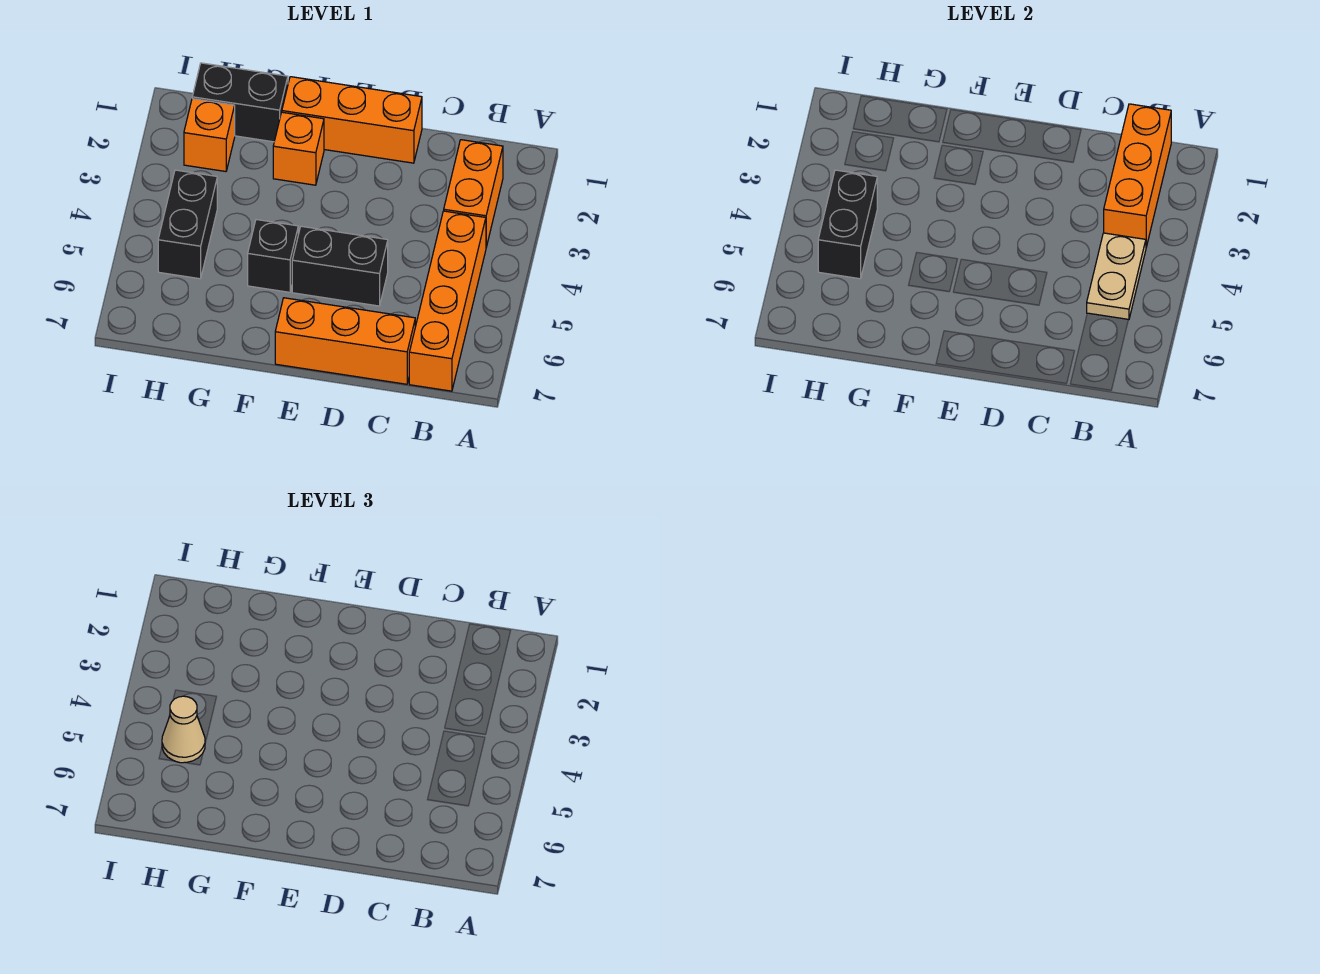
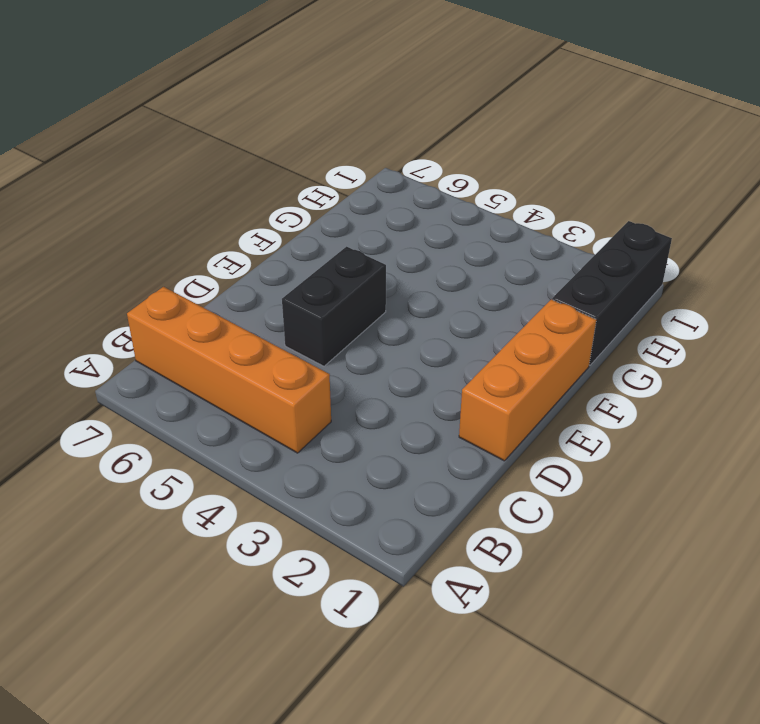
black brick G1:I1 level 1 -> black brick G1:H1 level 1
none -> orange brick B2:B3 level 1
none -> orange brick C7:E7 level 1
none -> orange brick F2 level 1

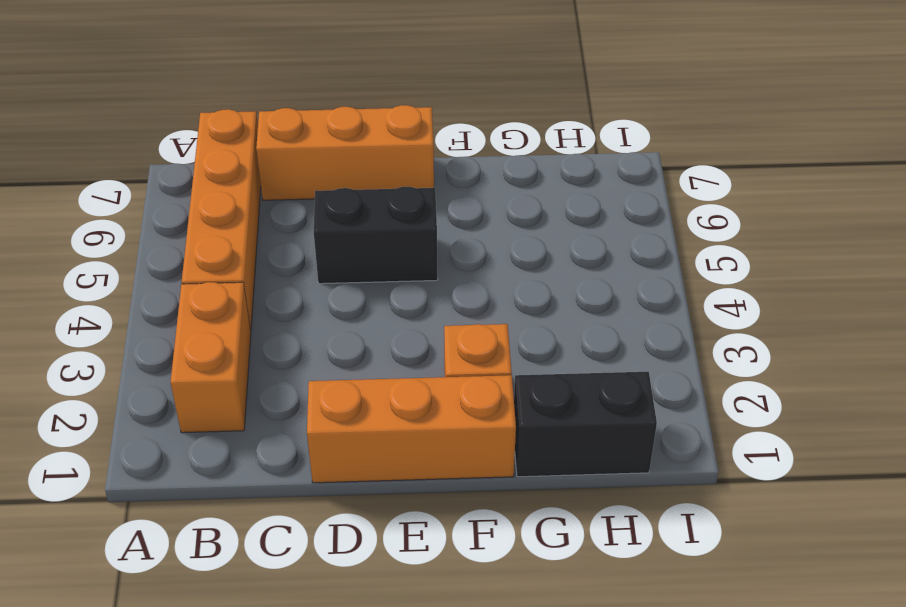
none -> black brick F5 level 1
none -> orange brick H2 level 1
none -> black brick H4:H5 level 1

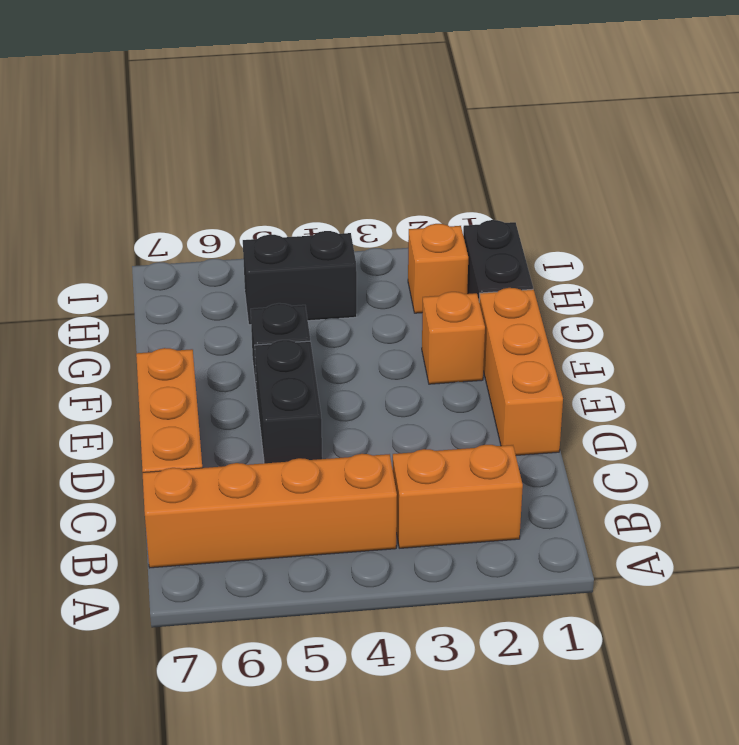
none -> orange brick B1:B3 level 2
none -> tan plate B4:B5 level 2
none -> black brick H4:H5 level 2

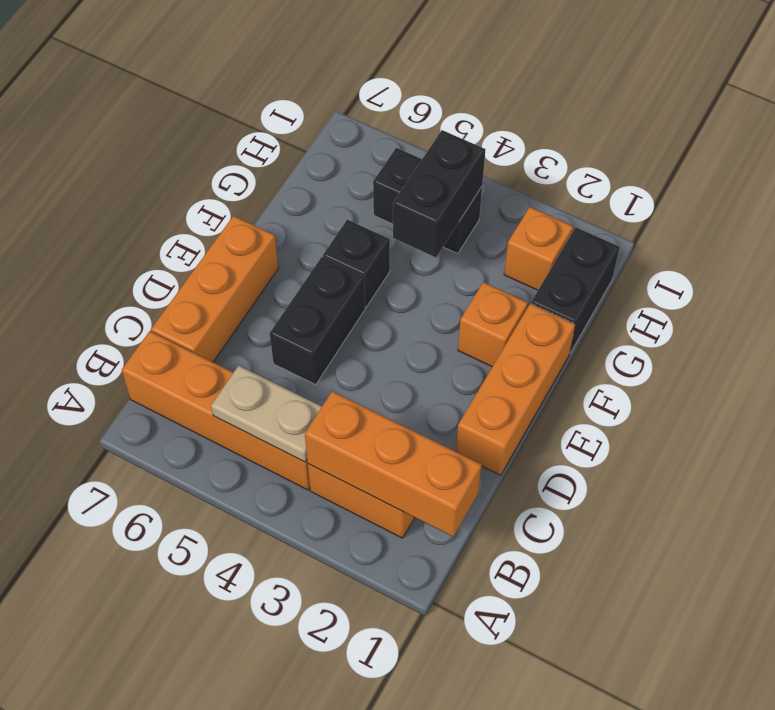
black brick G4:H4 level 2 -> black brick H4:H5 level 2
none -> tan cone H5 level 3

